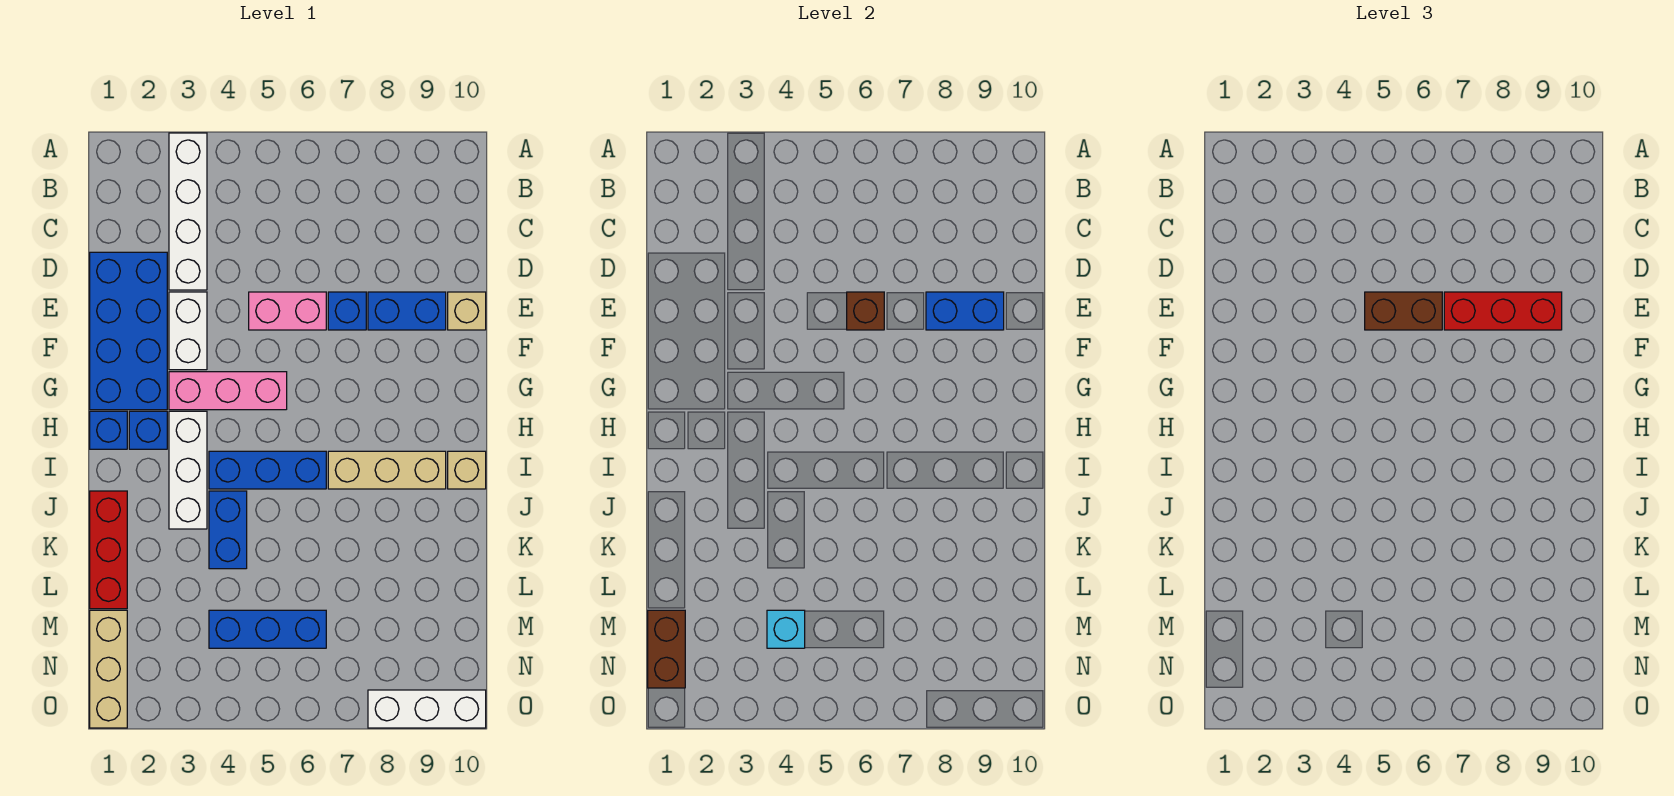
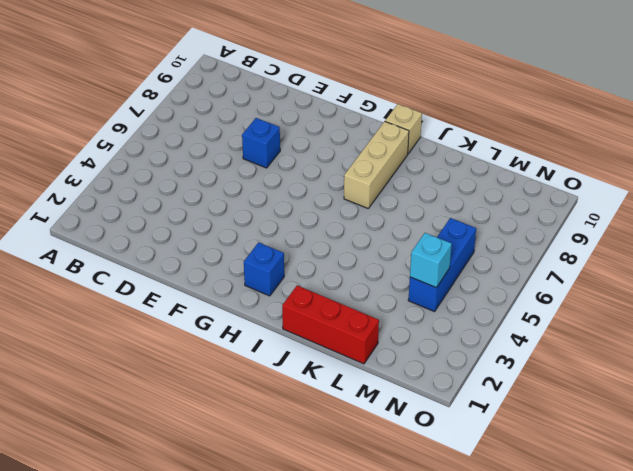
none -> white brick A3:D3 level 1
none -> blue brick D1:G2 level 1
none -> white brick E3:F3 level 1

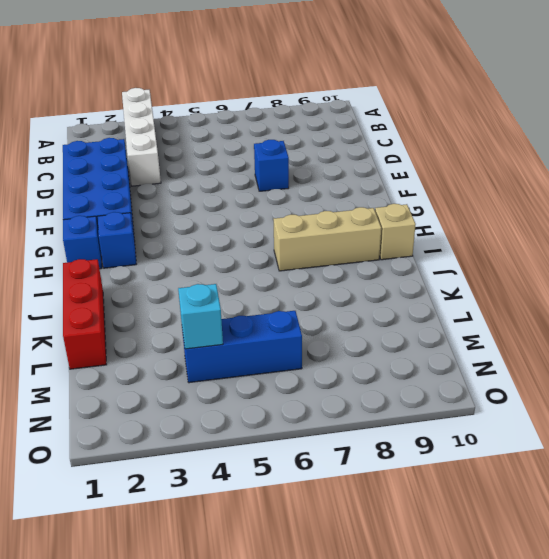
none -> white brick E3:F3 level 1
none -> pink brick E5:E6 level 1
none -> blue brick E8:E9 level 1

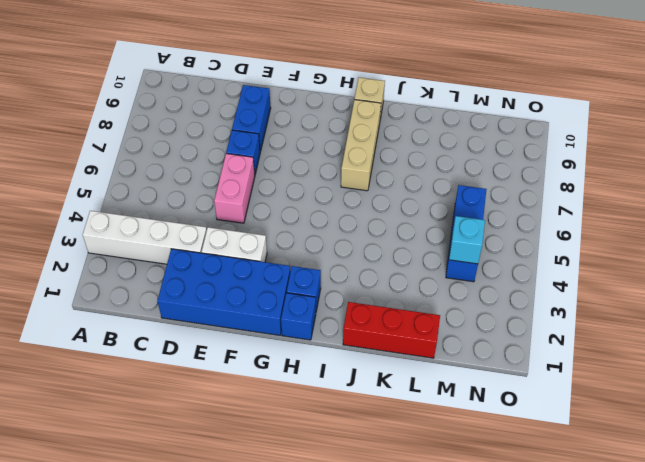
none -> tan brick E10 level 1
none -> pink brick G3:G5 level 1
none -> white brick H3:J3 level 1

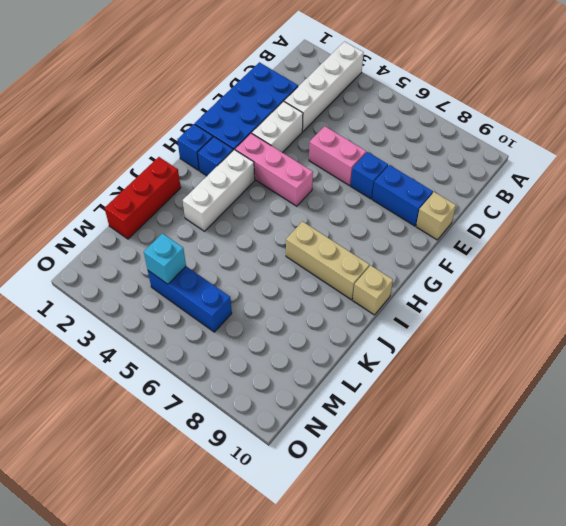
none -> blue brick I4:I6 level 1
none -> blue brick J4:K4 level 1
none -> tan brick M1:O1 level 1

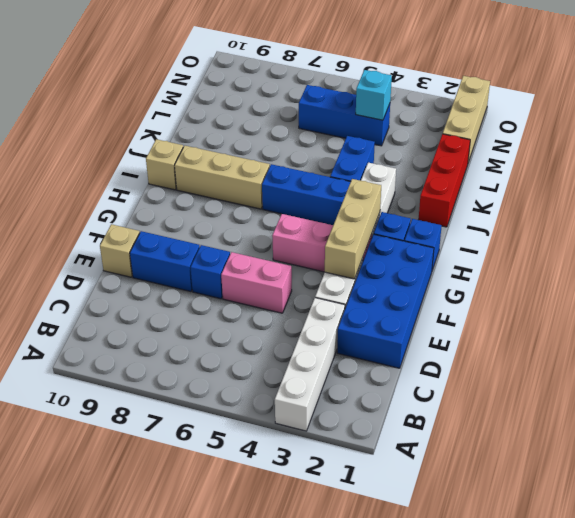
tan brick F3:H3 level 2 -> none
none -> white brick O8:O10 level 1
none -> brown brick E6 level 2
none -> blue brick E8:E9 level 2

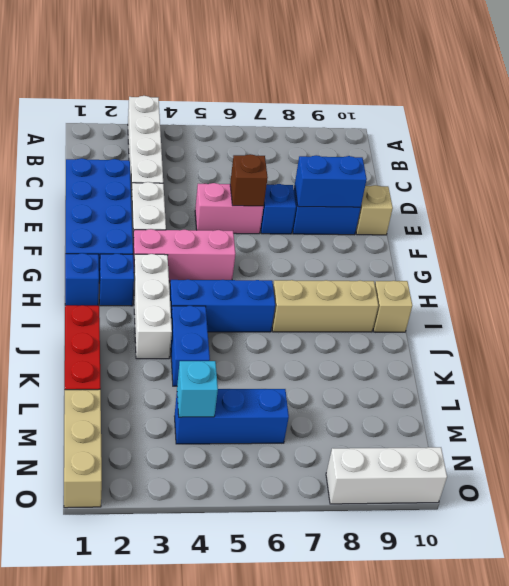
none -> brown brick M1:N1 level 2
none -> brown brick E5:E6 level 3
none -> red brick E7:E9 level 3

